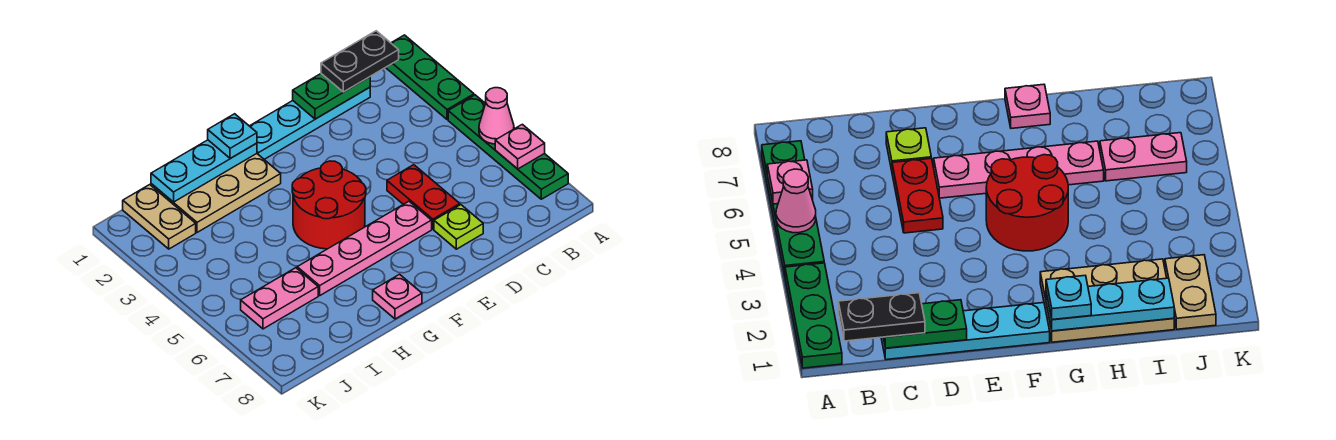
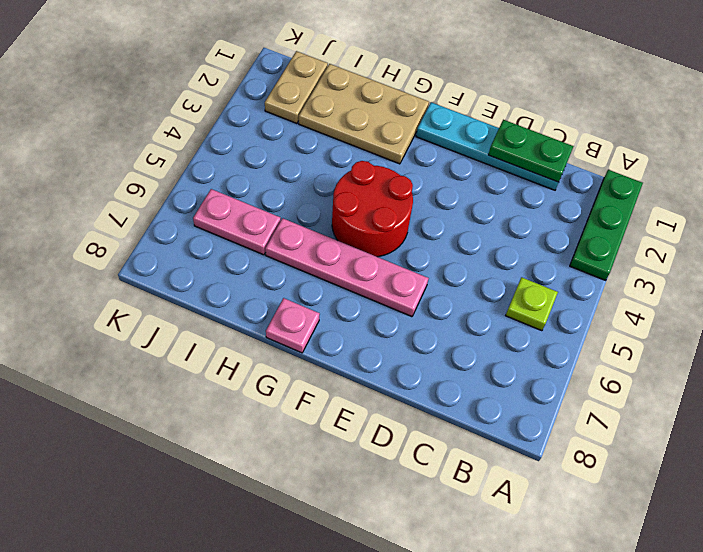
lime plate B5 level 1 -> lime plate D7 level 1
none -> green plate A4:A7 level 1
none -> red plate D5:D6 level 1
none -> pink cone A5 level 2

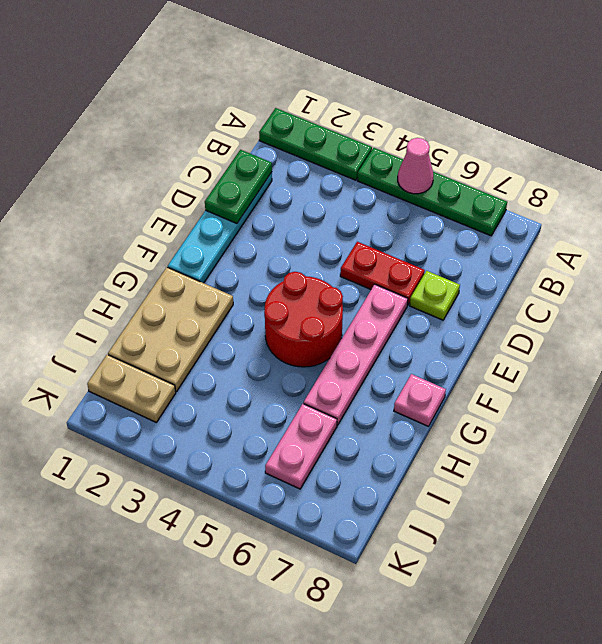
none -> pink plate A6 level 2
none -> cyan plate G1:I1 level 2
none -> black plate B1:C1 level 3

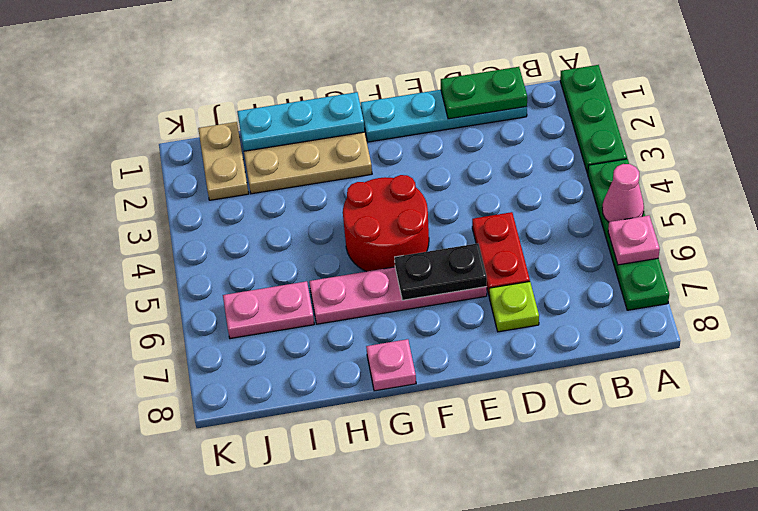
black plate E6:F6 level 2 -> black plate B1:C1 level 3
none -> cyan plate G1 level 3

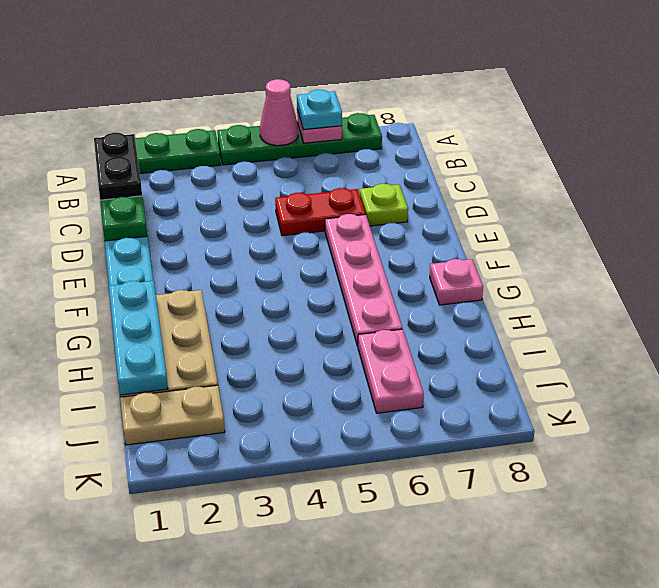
cyan plate A6 level 3 -> cyan plate G1 level 3
none -> red round brick F4:G5 level 1

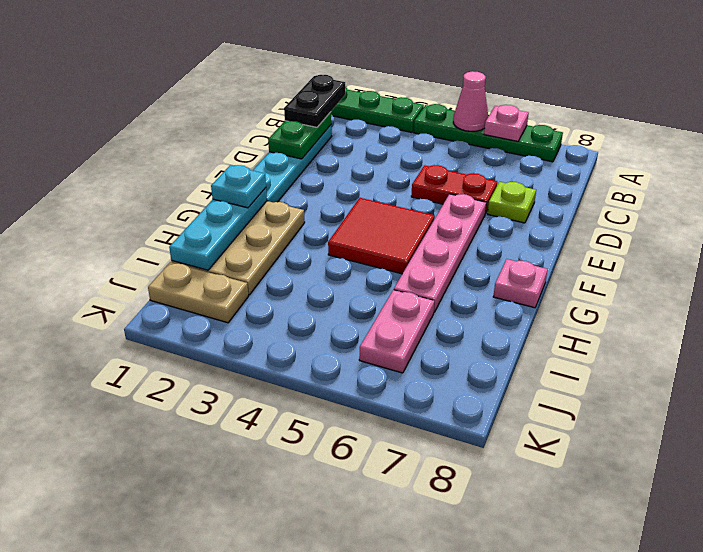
red tile F4:G5 level 1 -> red round brick F4:G5 level 1

